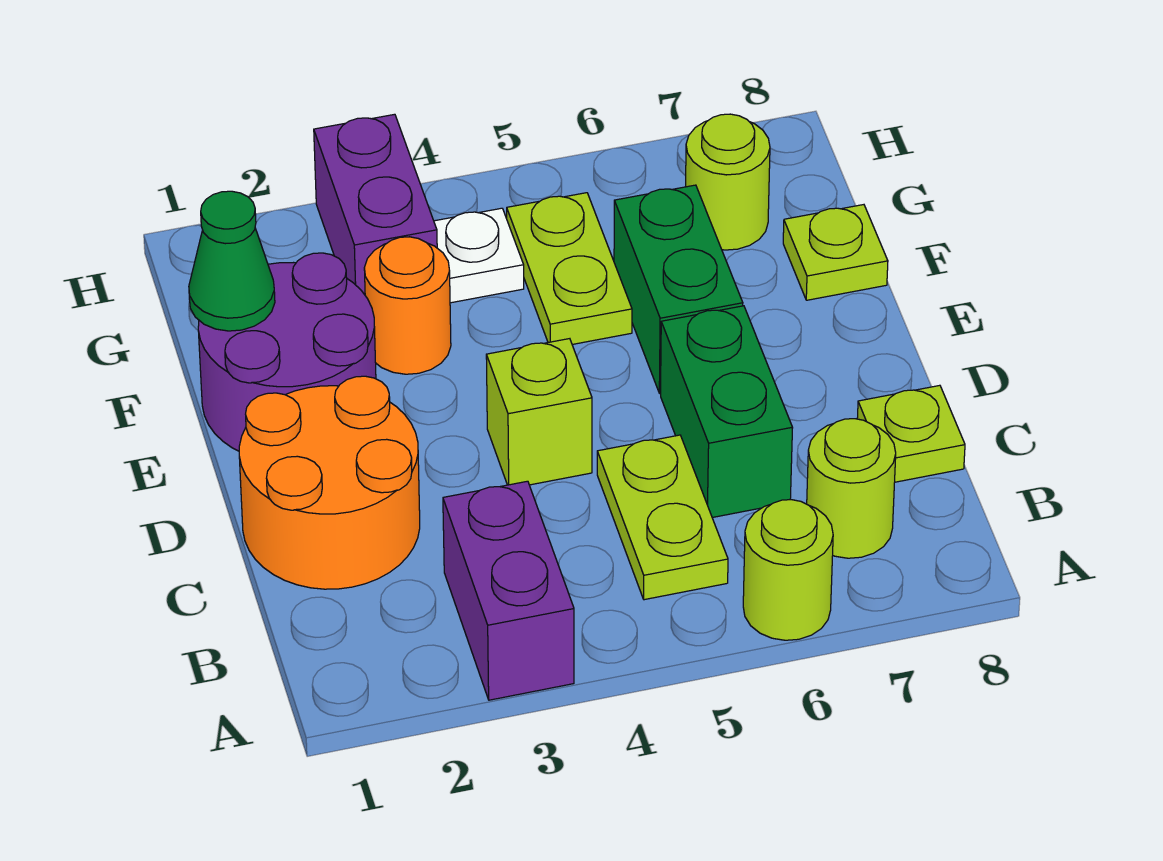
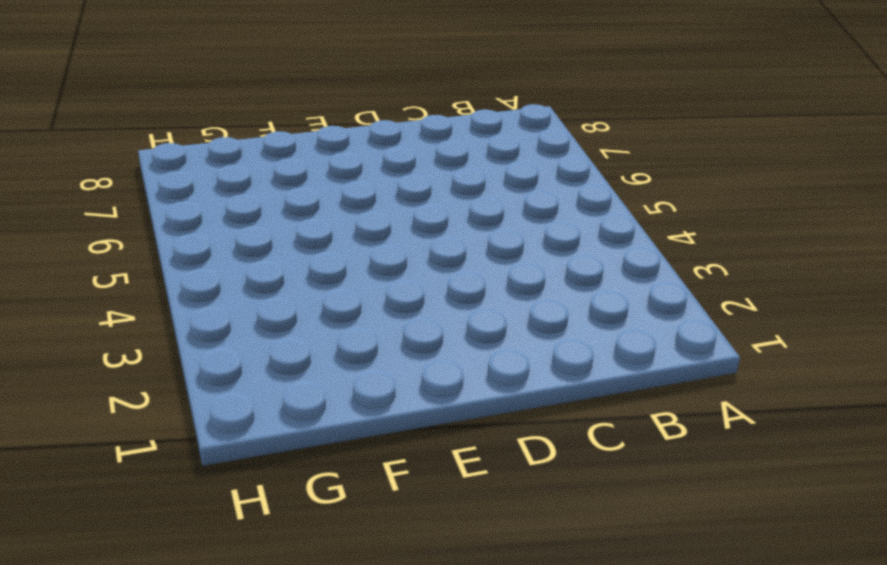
none -> purple brick A3:B3 level 1
none -> lime round brick A6 level 1
none -> lime plate B5:C5 level 1

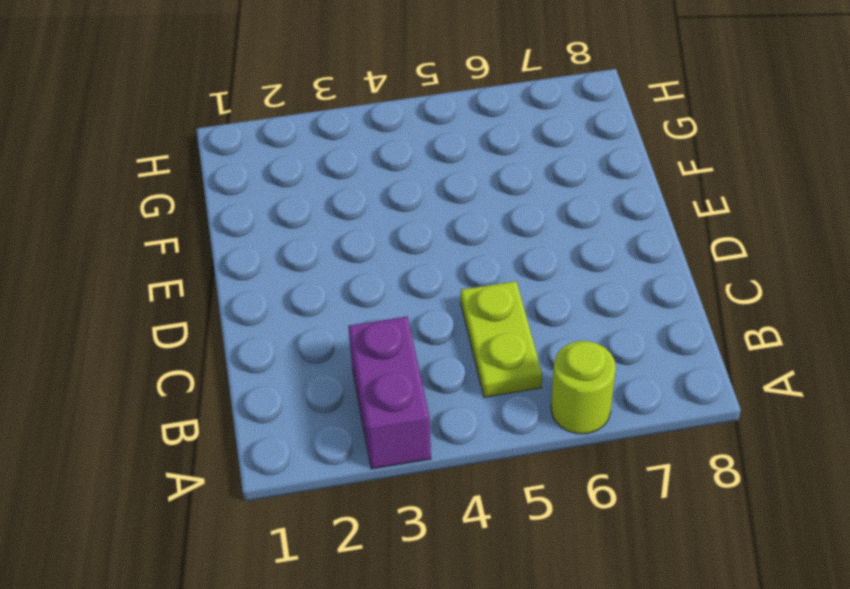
none -> lime round brick B7 level 1
none -> orange round brick C1:D2 level 1
none -> green brick C6:D6 level 1

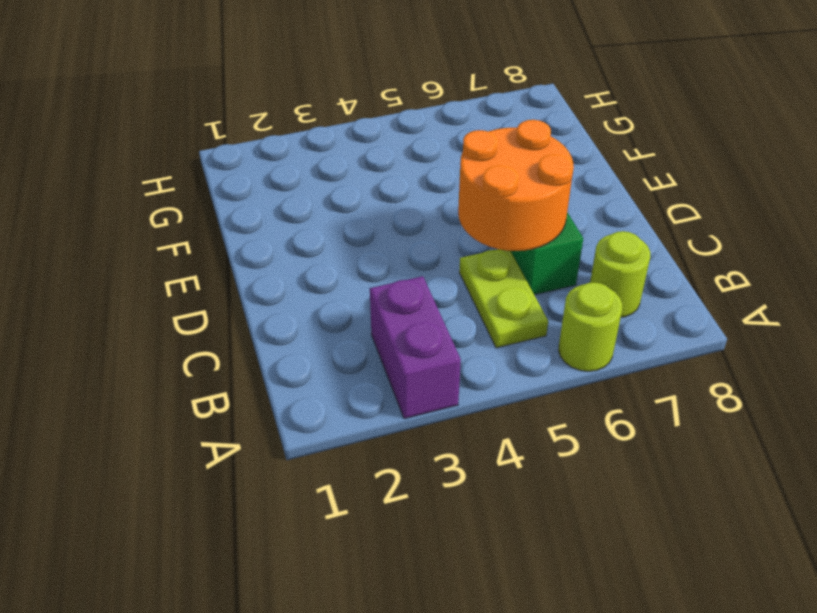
orange round brick C5:D6 level 2 -> orange round brick C1:D2 level 1
none -> lime plate C8 level 1
none -> lime brick D4 level 1
none -> purple round brick E1:F2 level 1

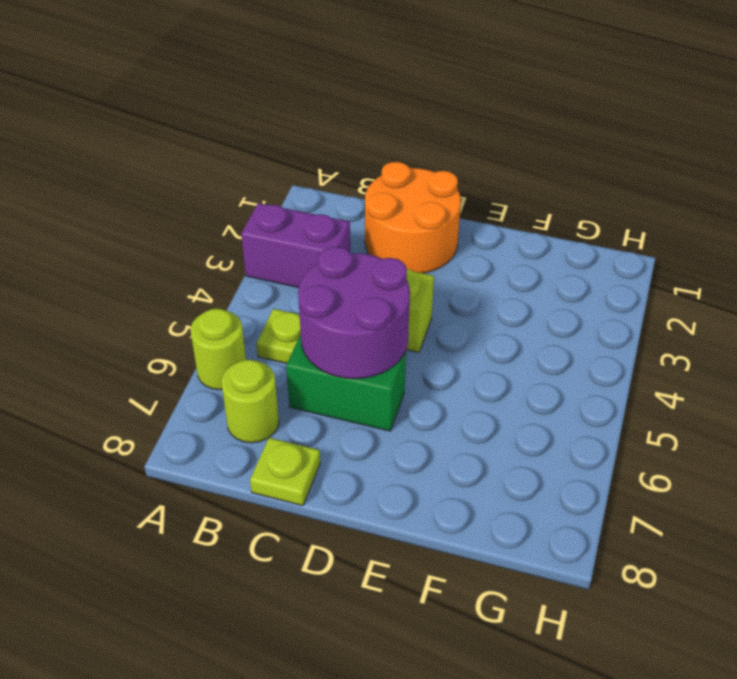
purple round brick C5:D6 level 2 -> purple round brick E1:F2 level 1
none -> green brick E6:F6 level 1
none -> orange round brick F3 level 1
none -> lime plate F5:G5 level 1

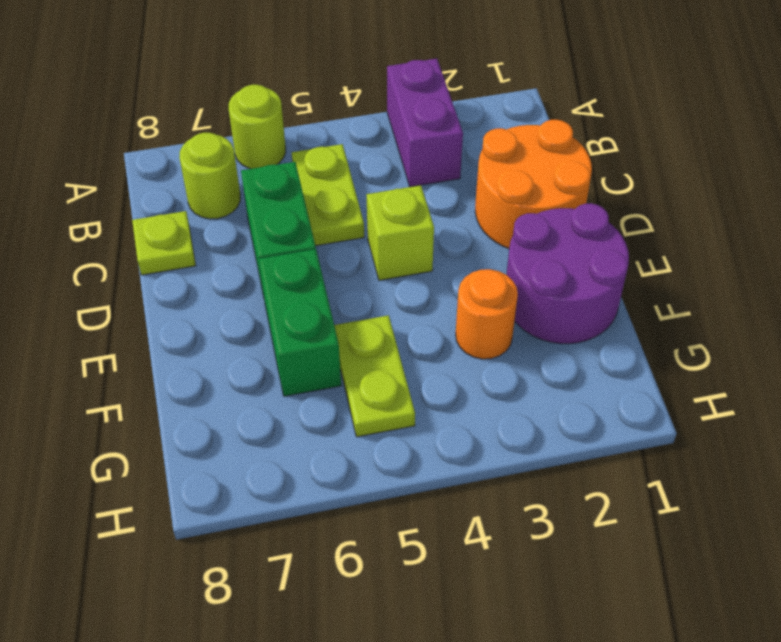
none -> lime plate F8 level 1
none -> purple brick G3:H3 level 1
none -> white plate G4 level 1

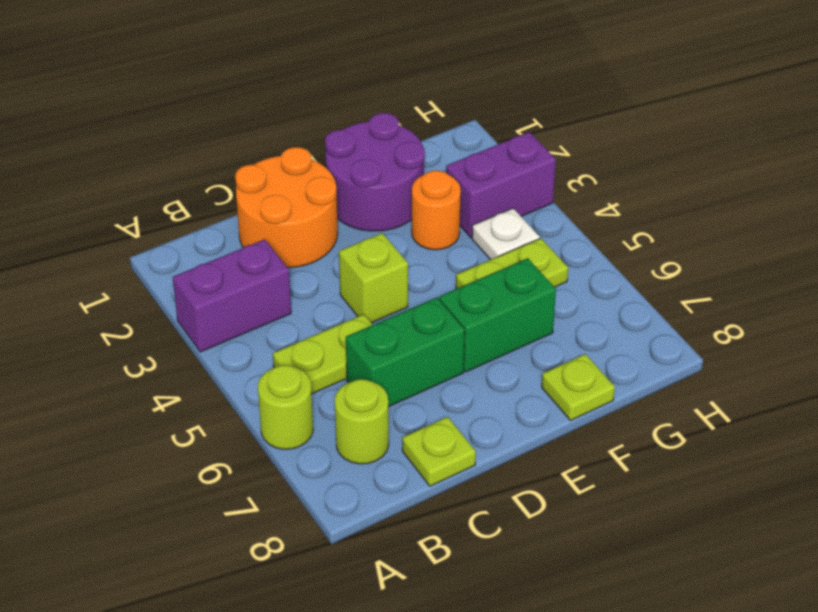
none -> lime round brick G7 level 1
none -> green cone F1 level 2

